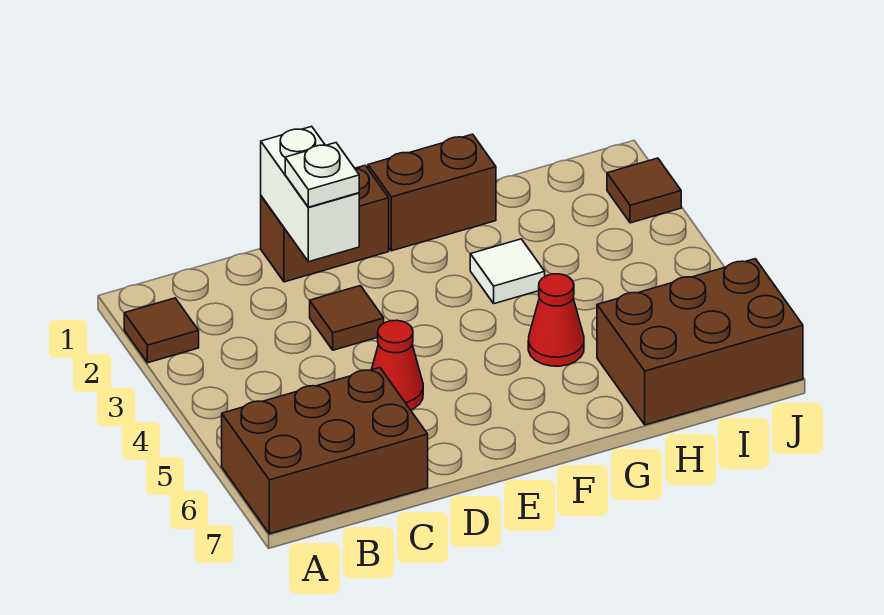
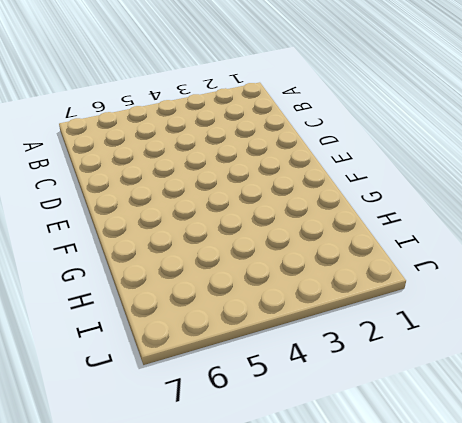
none -> brown tile A2 level 1
none -> brown brick A6:C7 level 1
none -> brown brick D1:E1 level 1

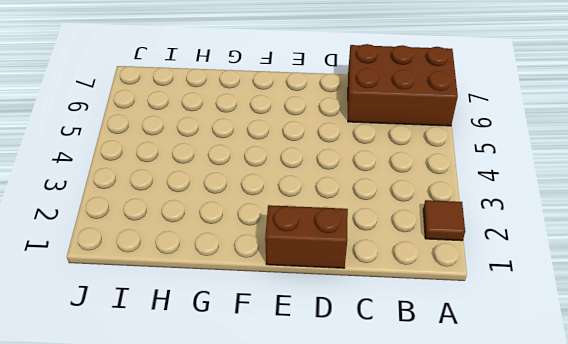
none -> brown tile D3 level 1
none -> red cone D5 level 1
none -> brown brick F1:G1 level 1

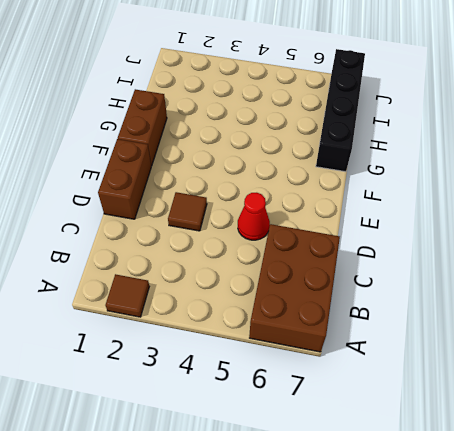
black brick G7:J7 level 1 -> brown brick H6:J7 level 1
none -> white tile G3 level 1
none -> red cone G5 level 1
none -> brown tile J2 level 1

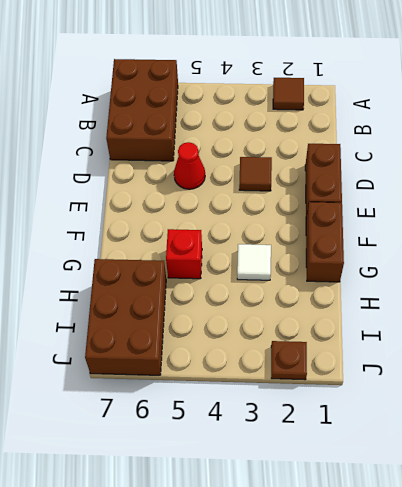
red brick G5 level 1 -> red cone G5 level 1
brown plate J2 level 1 -> brown tile J2 level 1
none -> white brick D1:D2 level 2
none -> white plate D2 level 3

